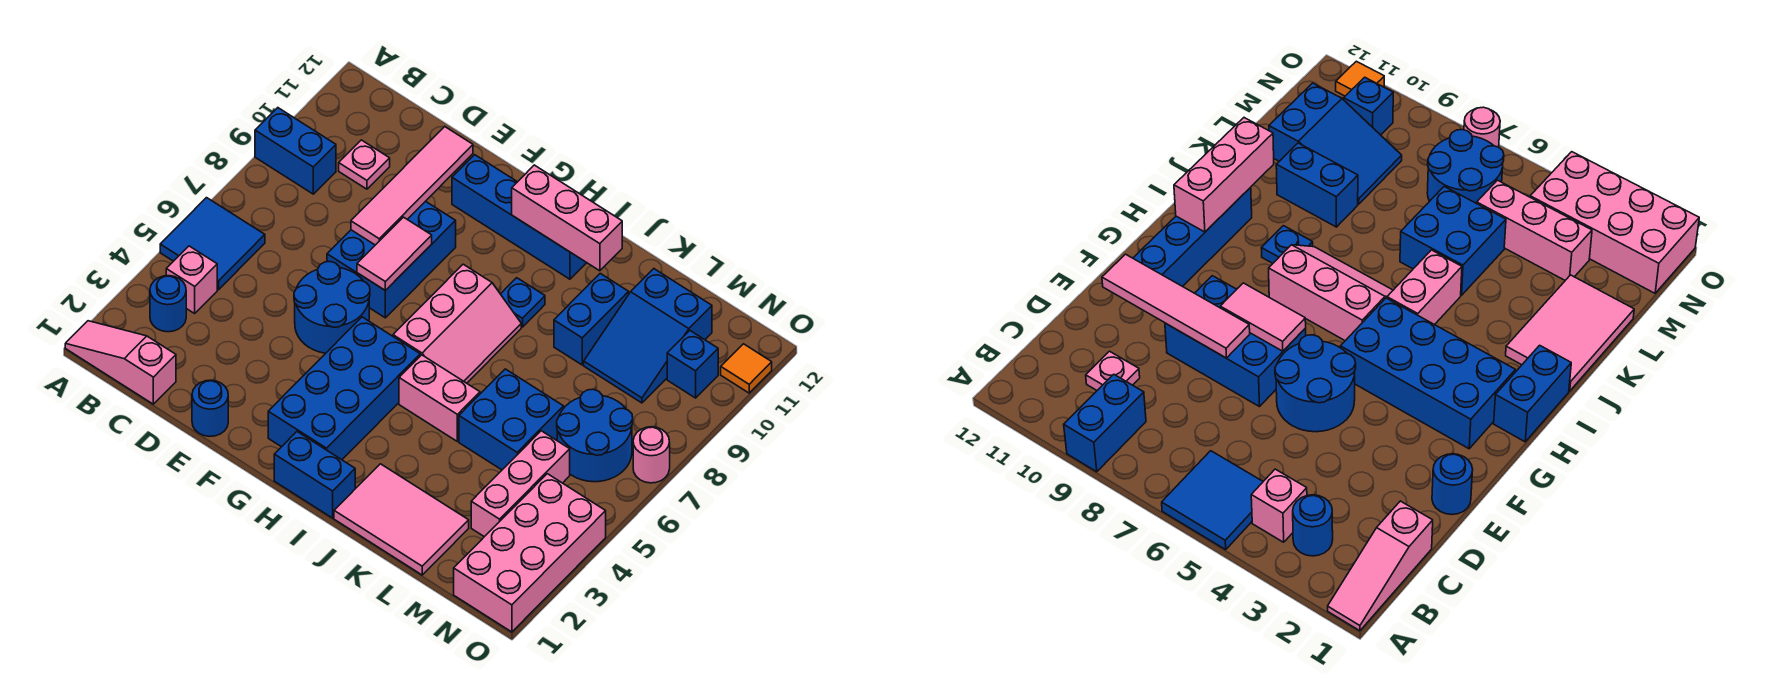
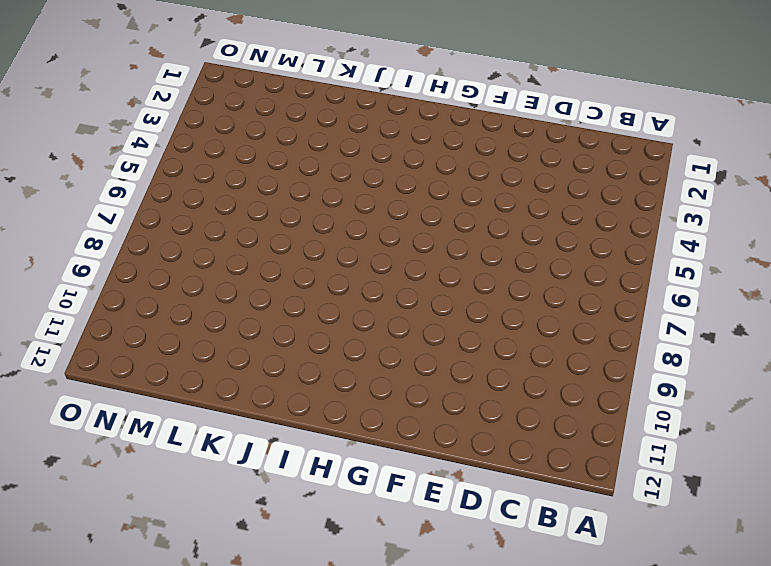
none -> pink slope A1:C1 level 1 top C
none -> blue tile A5:B6 level 1
none -> blue brick A9:B9 level 1

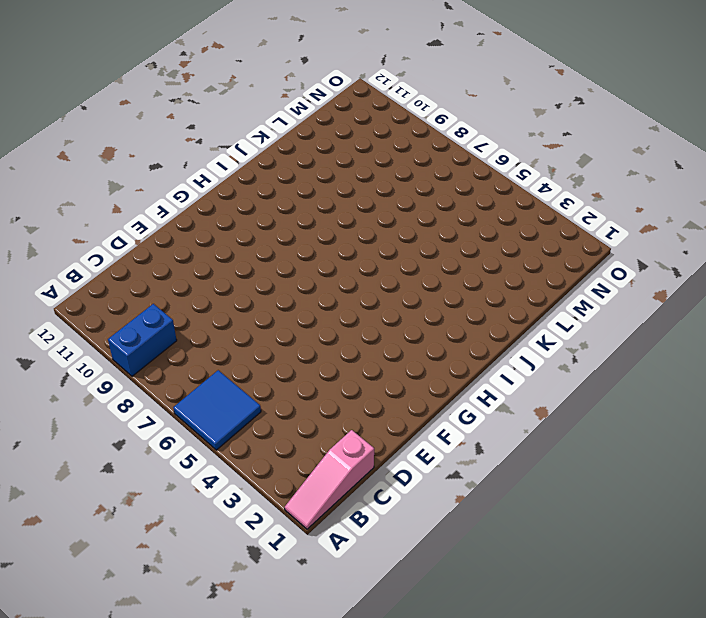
none -> blue round brick B3 level 1
none -> pink brick B4 level 1
none -> pink plate C10 level 1

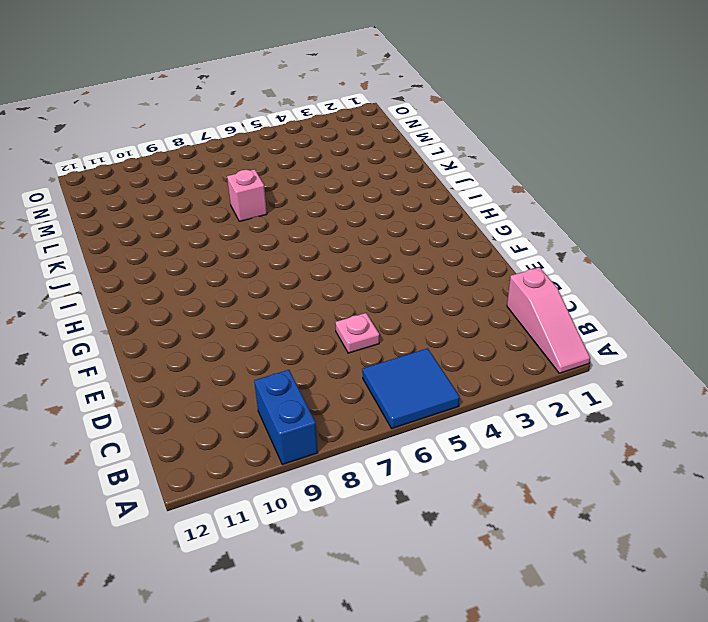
pink plate D6 level 1 -> pink plate C10 level 1
pink brick K7 level 1 -> pink brick B4 level 1
none -> blue round brick B3 level 1
none -> blue round brick E1 level 1
none -> blue round brick E5:F6 level 1

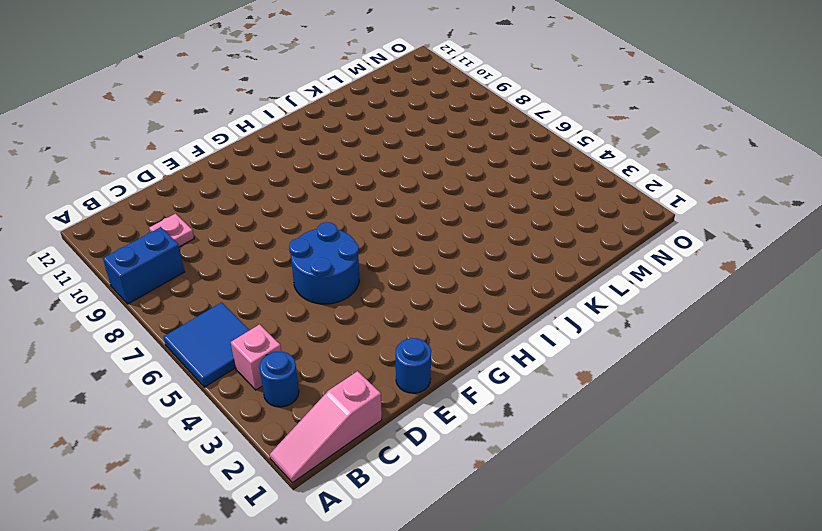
none -> blue brick E7:F9 level 1
none -> blue brick F11:I11 level 1
none -> blue brick G2:H5 level 1

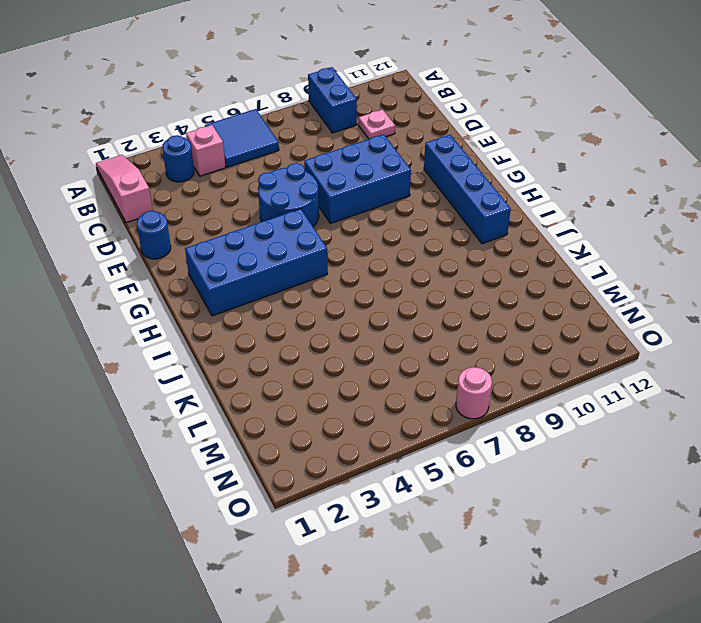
none -> blue brick H1:I1 level 1
none -> pink slope H6:I8 level 1 top H
none -> pink brick I5:J5 level 1

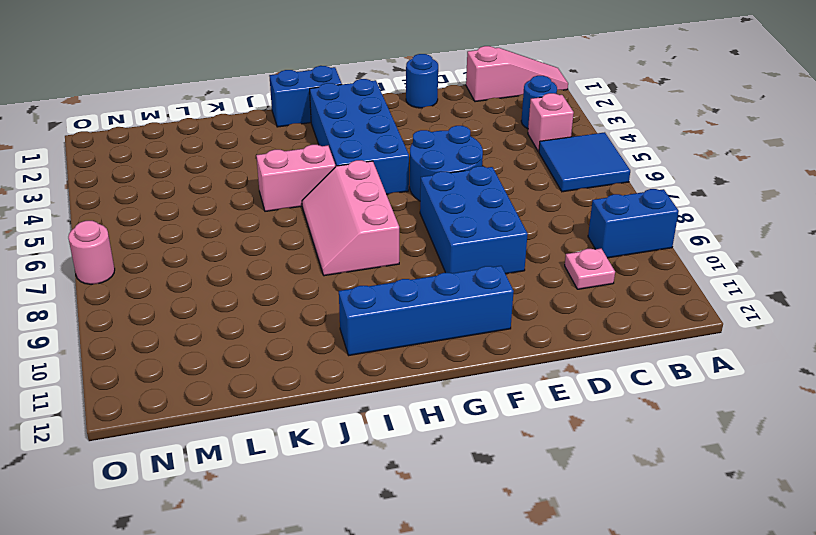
none -> blue plate I9 level 1
none -> pink tile J1:L2 level 1
none -> blue brick K5:L6 level 1

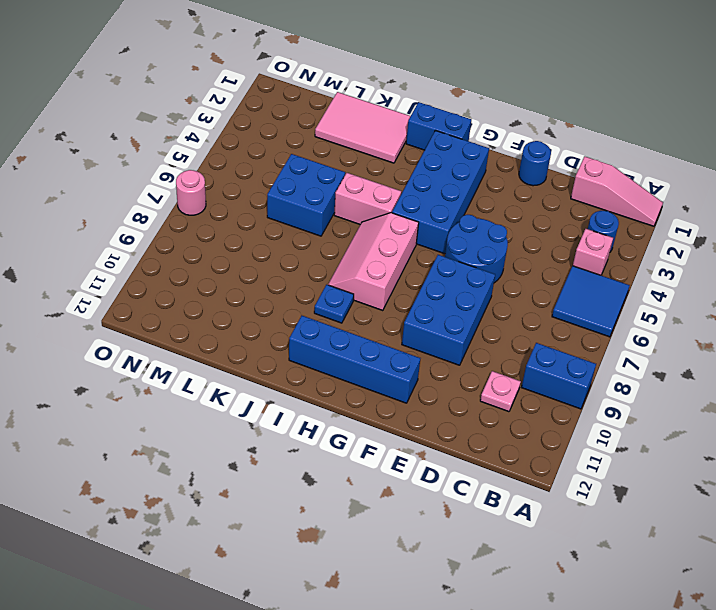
none -> blue brick K9:K10 level 1
none -> blue slope L9:M11 level 1 top 11
none -> pink brick M3:M5 level 1

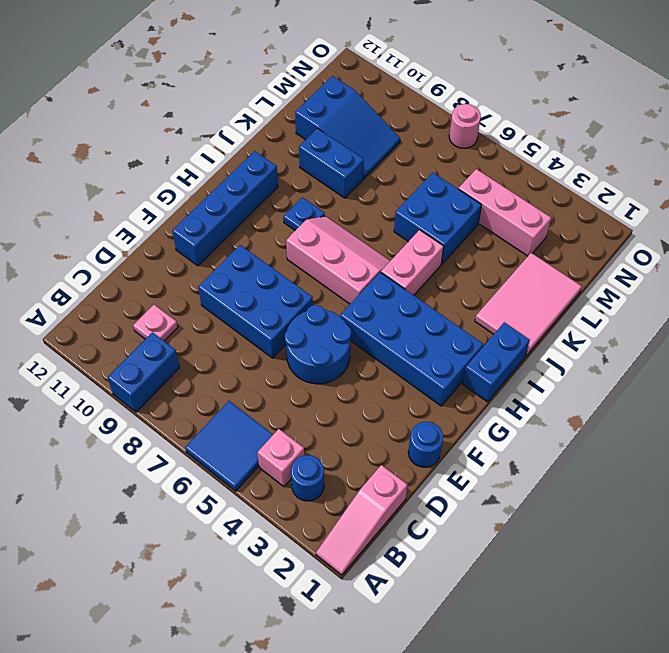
none -> blue round brick M6:N7 level 1
none -> pink brick N1:O4 level 1
none -> blue brick N10 level 1

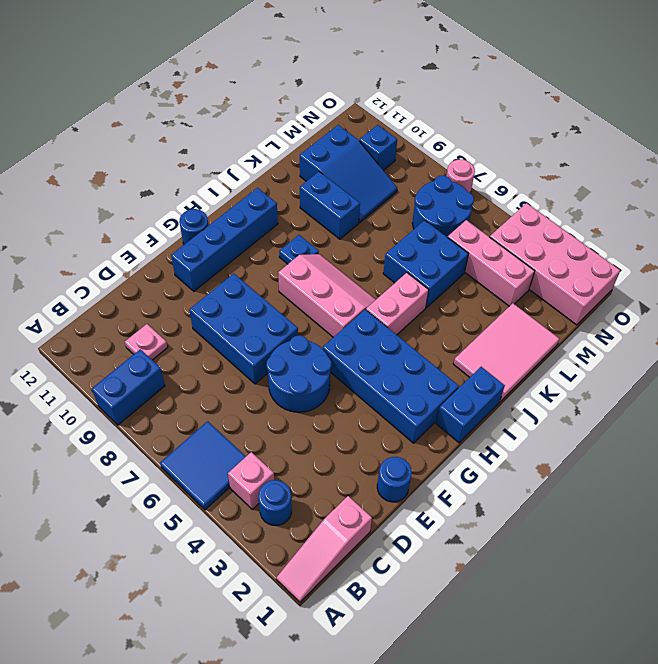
blue round brick G12 level 1 -> none
none -> orange tile O11 level 1
none -> pink tile E8:E11 level 2
none -> pink tile F7:F8 level 2

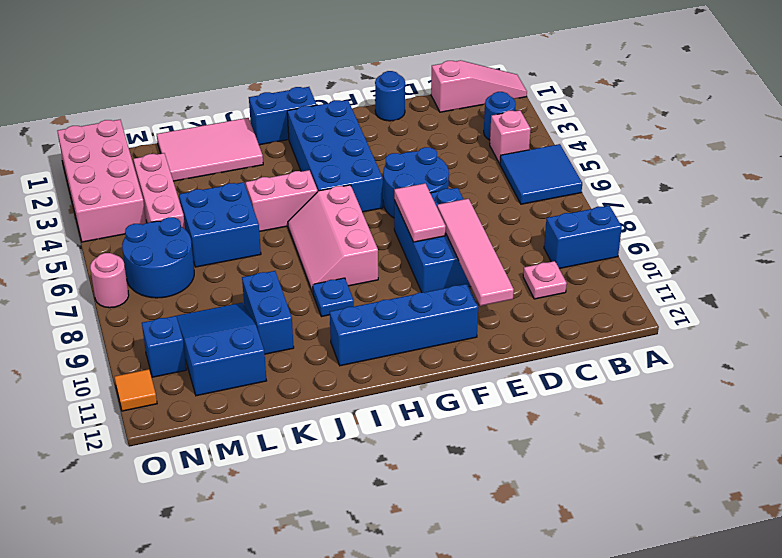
none -> pink brick H11:J11 level 2

